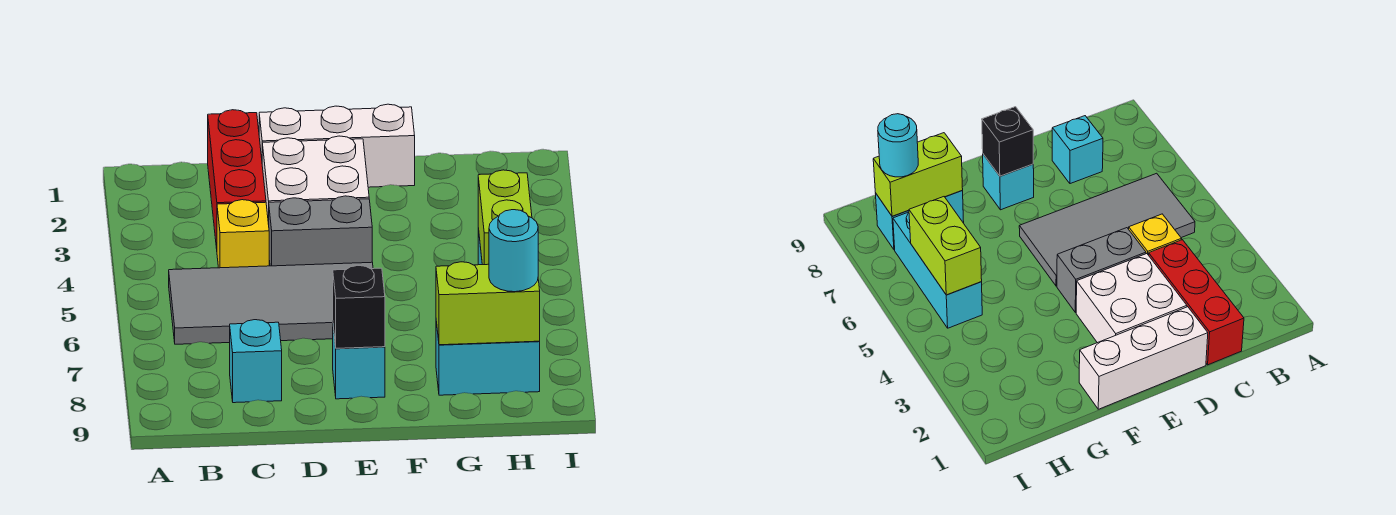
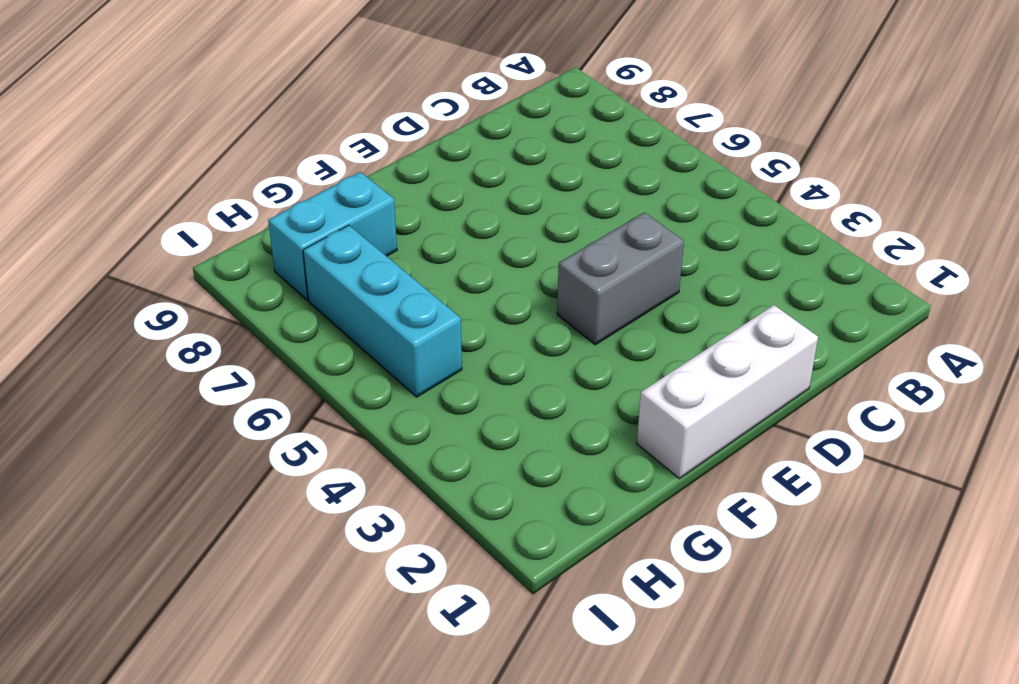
none -> grey tile B5:E6 level 1
none -> red brick C1:C3 level 1
none -> yellow brick C4 level 1

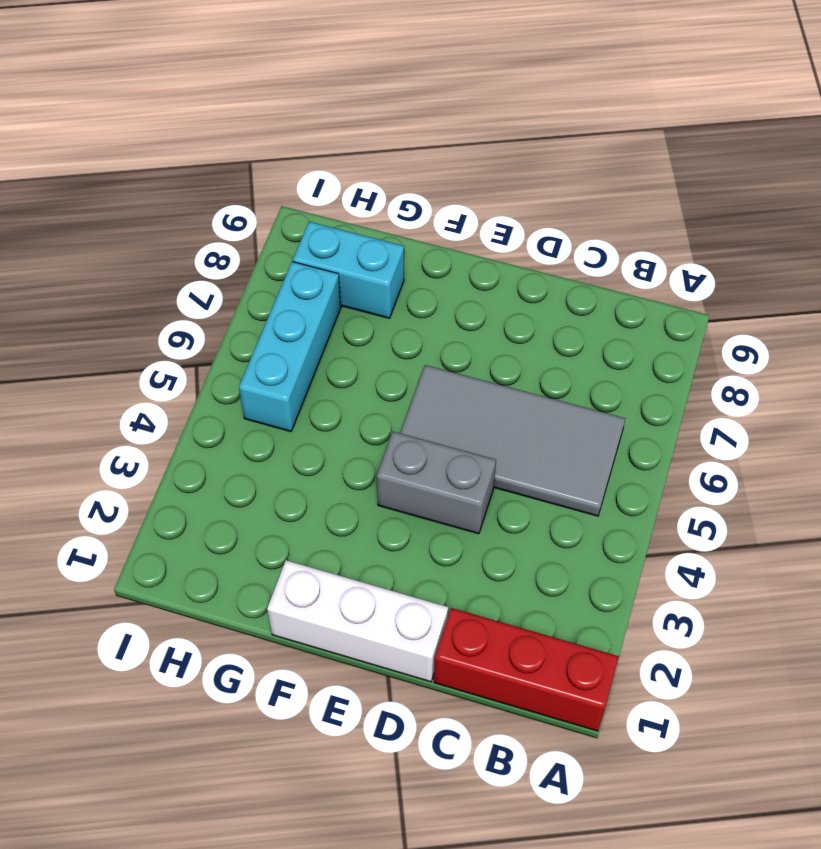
red brick A1:C1 level 1 -> red brick C1:C3 level 1
none -> yellow brick C4 level 1
none -> cyan brick C8 level 1
none -> white brick D2:E3 level 1

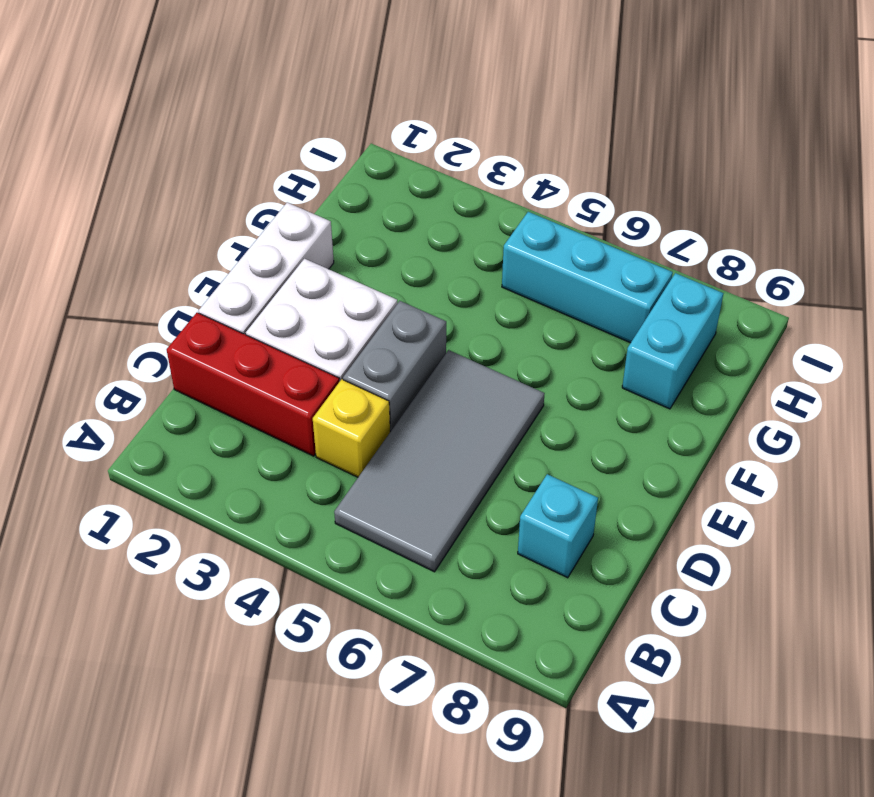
none -> cyan brick E8 level 1
none -> black brick E8 level 2
none -> lime brick G8:H8 level 2

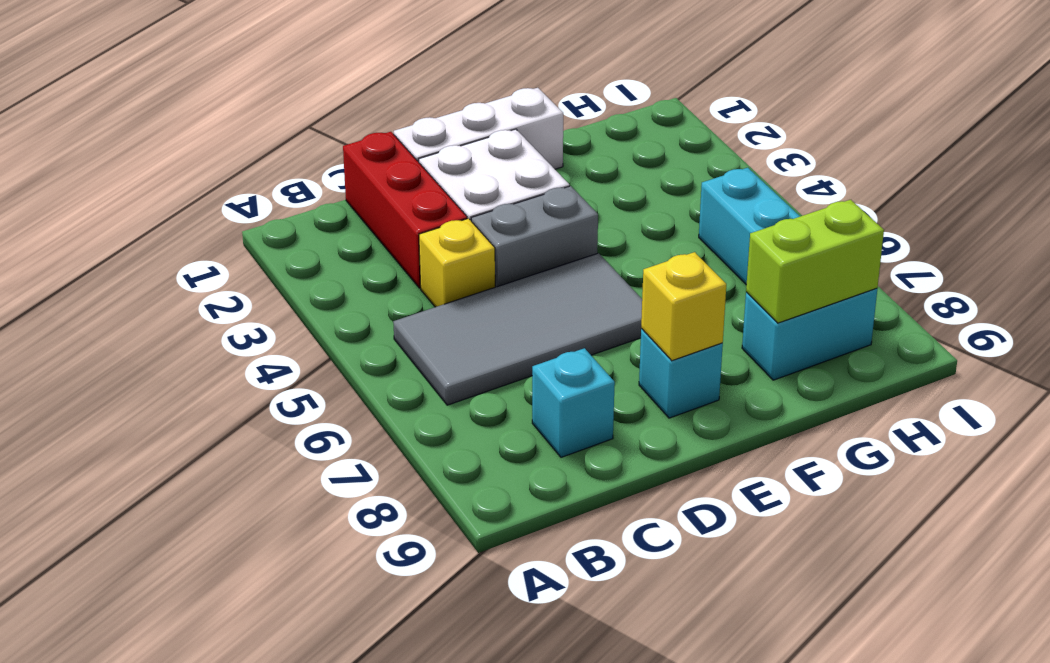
yellow brick E8 level 2 -> black brick E8 level 2
none -> lime brick H5:H6 level 2
none -> cyan round brick H8 level 3

